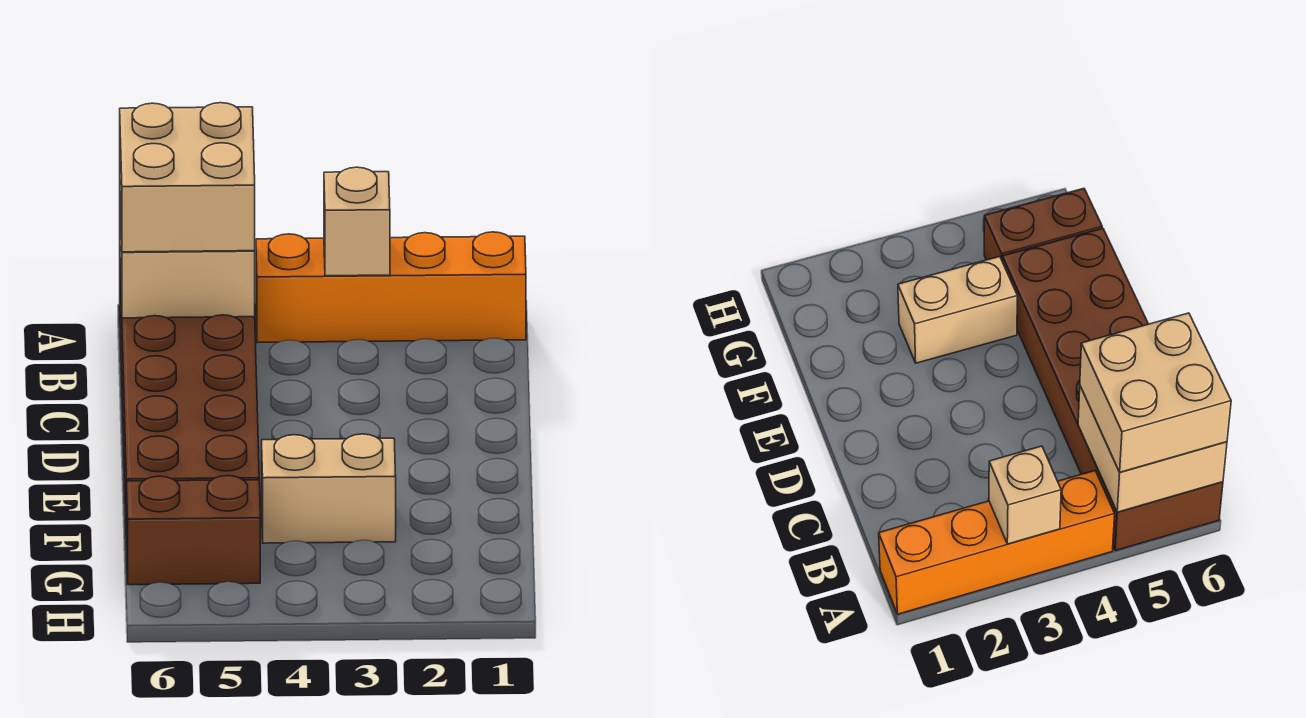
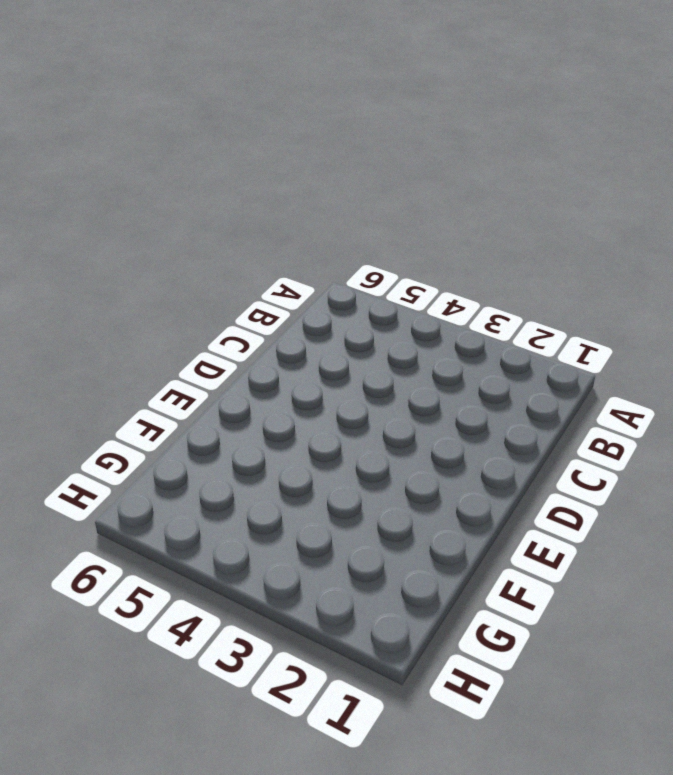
none -> orange brick A1:A4 level 1
none -> brown brick A5:F6 level 1

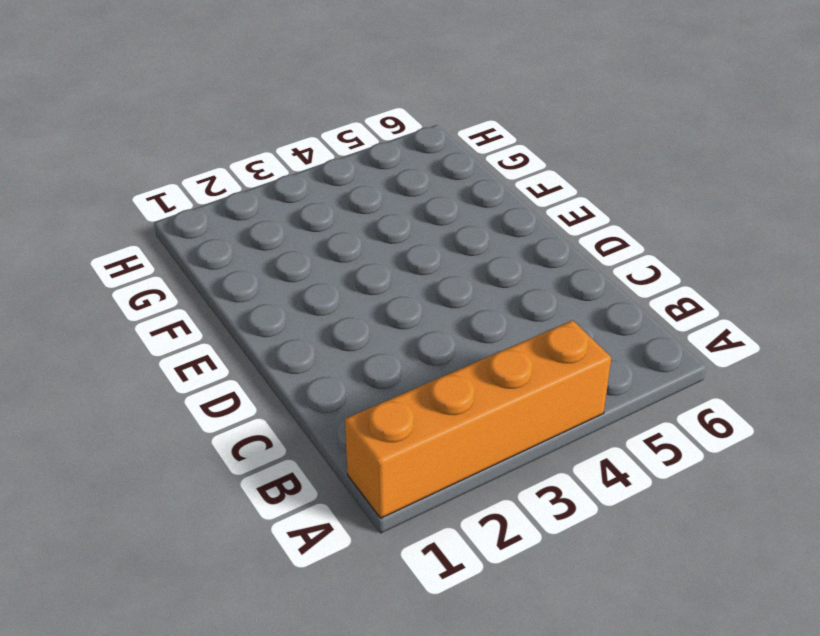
none -> brown brick A5:F6 level 1
none -> tan brick F3:F4 level 1

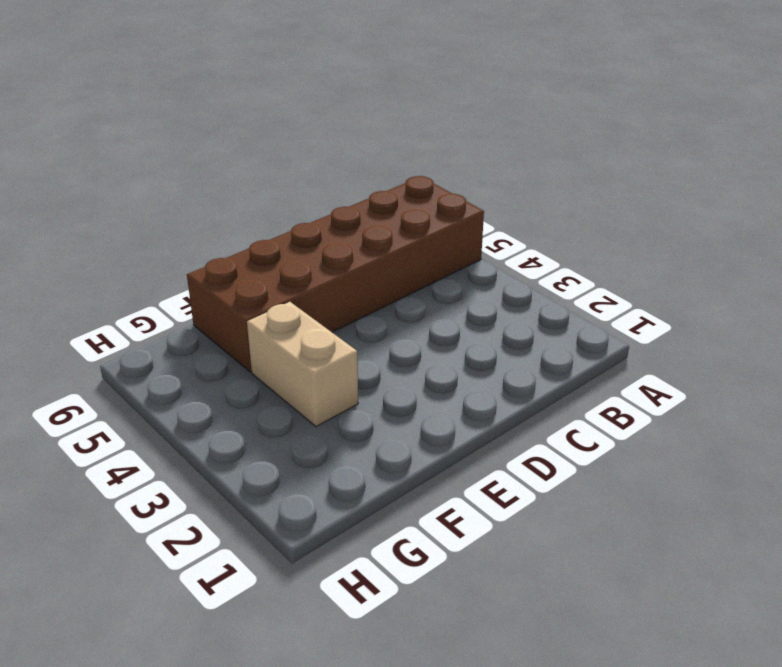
none -> orange brick A1:A4 level 1
none -> brown brick G5:G6 level 1

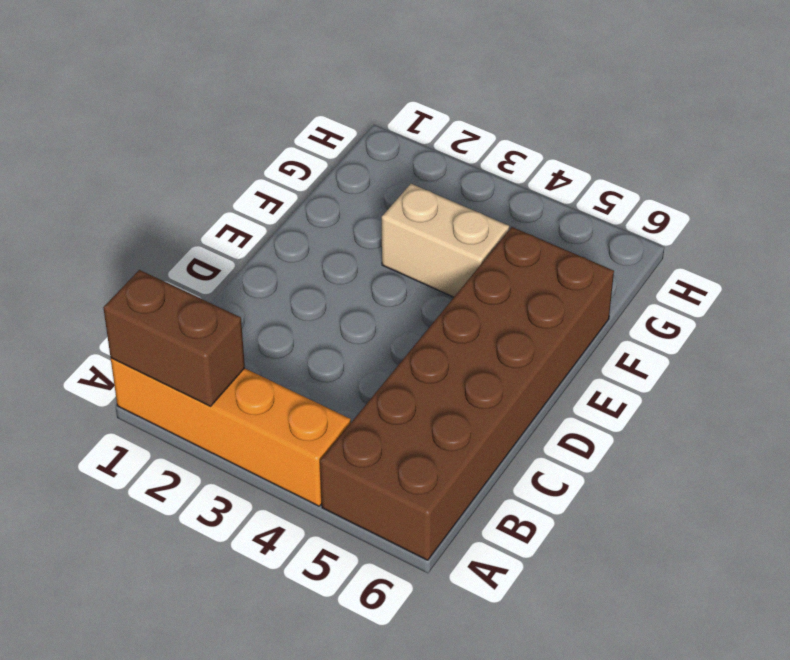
brown brick A1:A2 level 2 -> brown brick G5:G6 level 1
none -> tan brick A3 level 2
none -> tan brick A5:B6 level 2

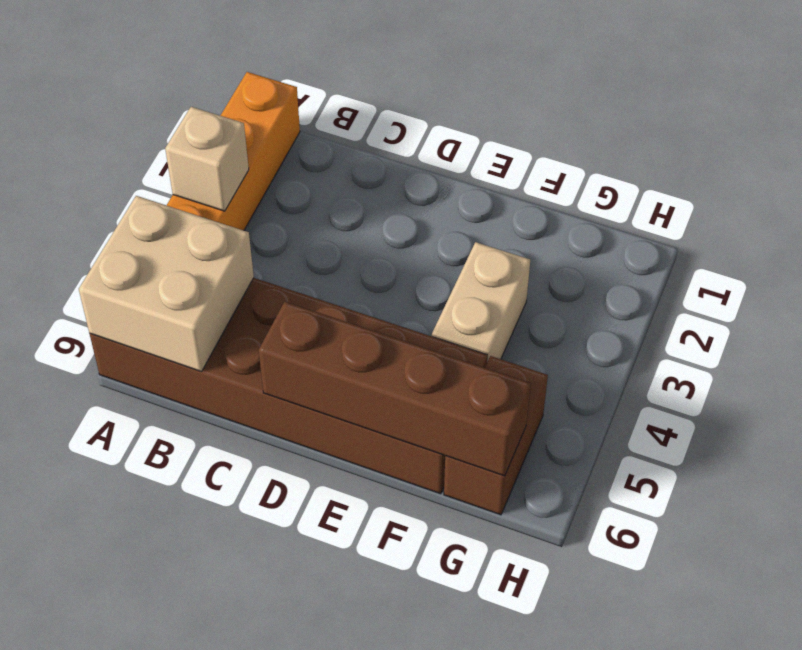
brown brick D6:G6 level 2 -> none
none -> tan brick A5:B6 level 3

